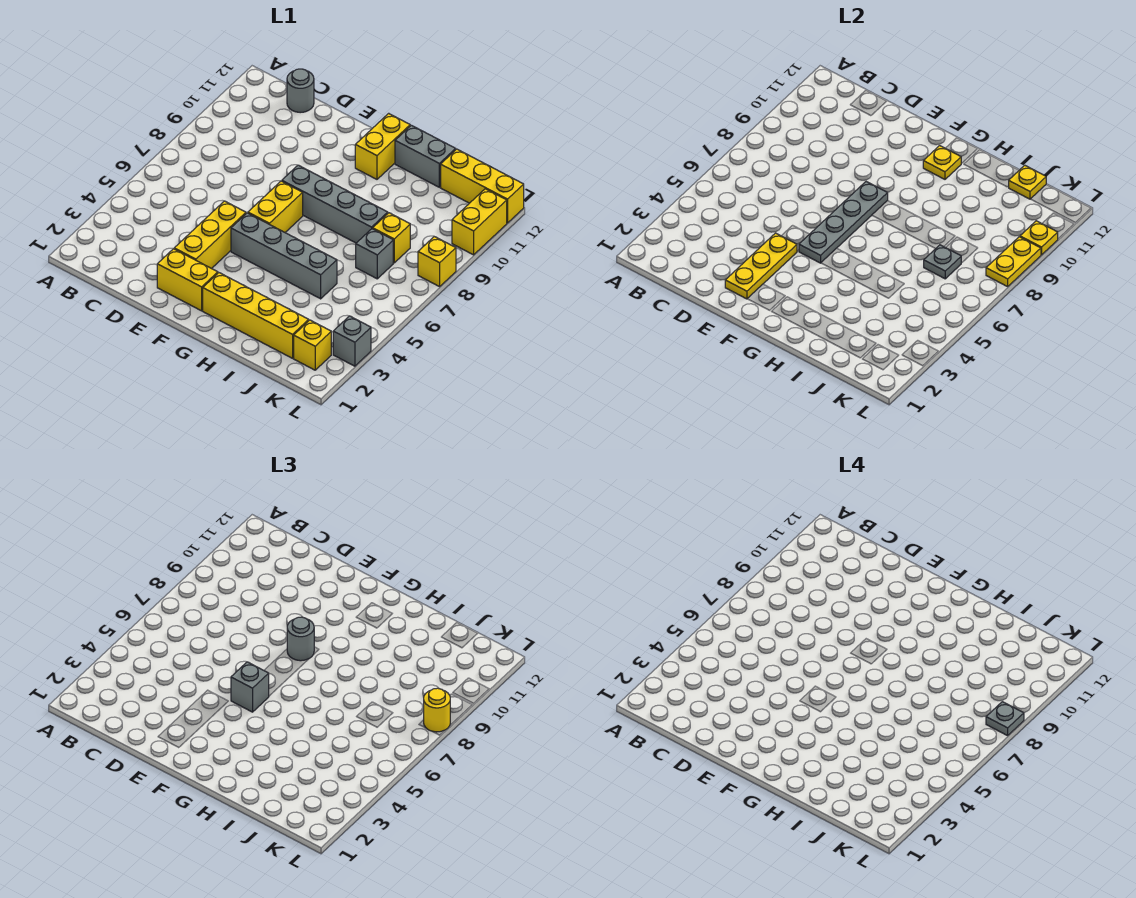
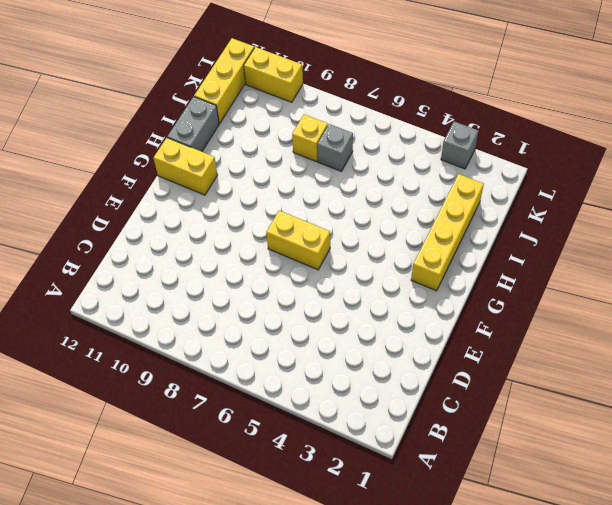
none -> grey round brick C12 level 1
none -> yellow brick E2:F2 level 1
none -> yellow brick E3:E5 level 1

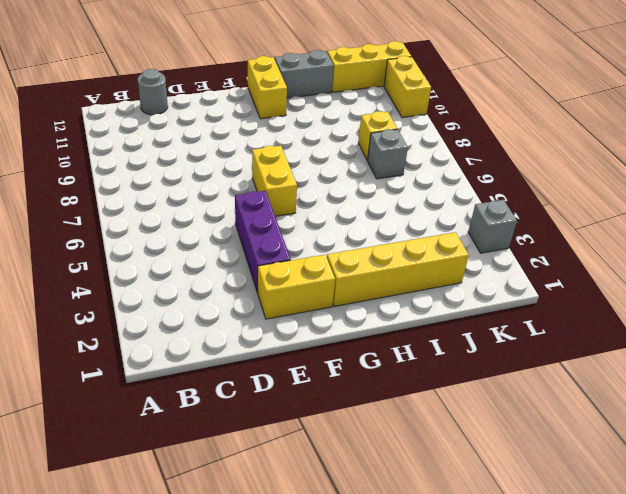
purple brick E3:E5 level 1 -> yellow brick E3:E5 level 1
none -> grey brick F5:I5 level 1
none -> grey brick F8:I8 level 1
none -> yellow brick K2 level 1

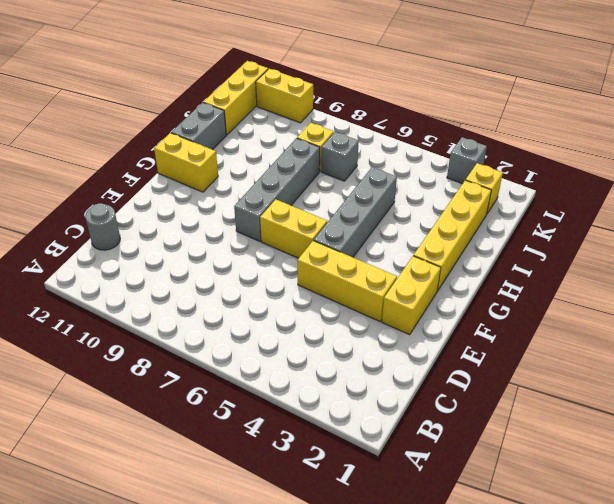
none -> yellow brick L8 level 1
none -> yellow plate E2:E4 level 2
none -> grey plate F5:F8 level 2

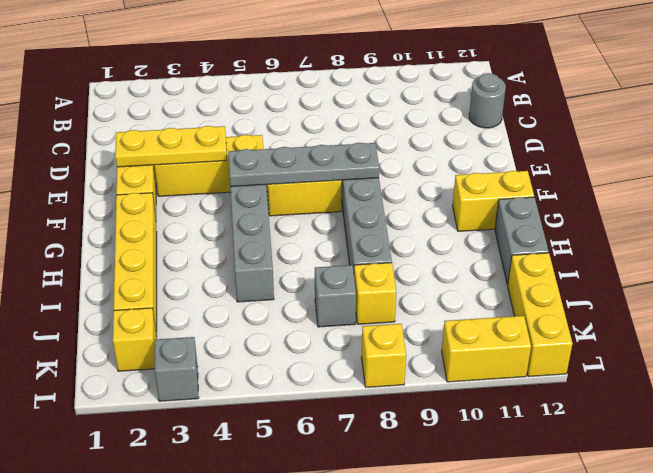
none -> yellow plate G11 level 2
none -> grey plate J7 level 2
none -> yellow plate J12 level 2

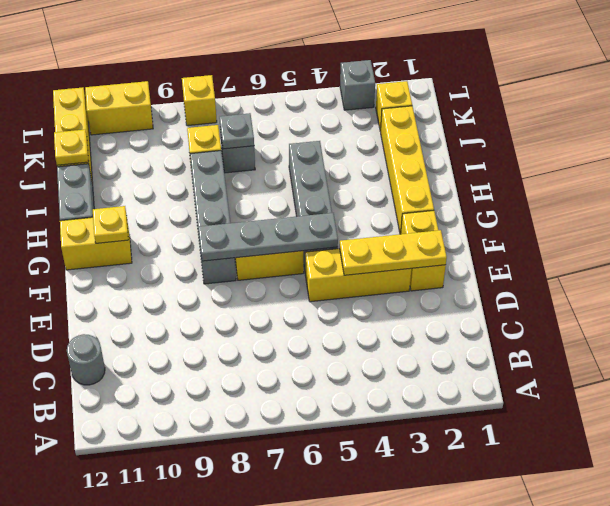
none -> yellow plate L8:L9 level 2
none -> yellow plate L10 level 2
none -> grey brick F5 level 3

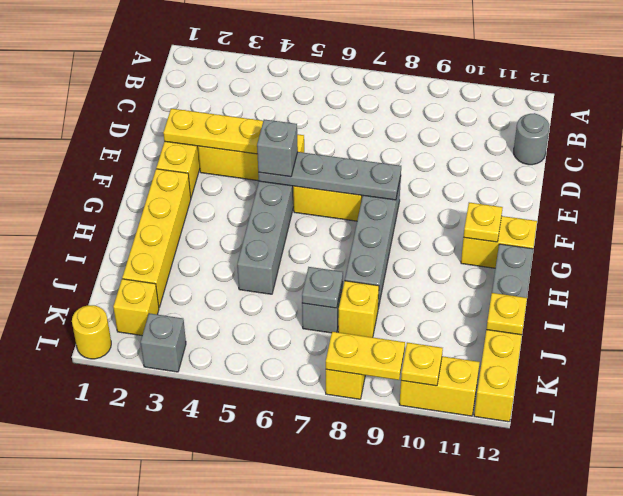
yellow round brick L1 level 1 -> yellow round brick L8 level 3
none -> grey round brick F8 level 3
none -> grey plate L8 level 4

